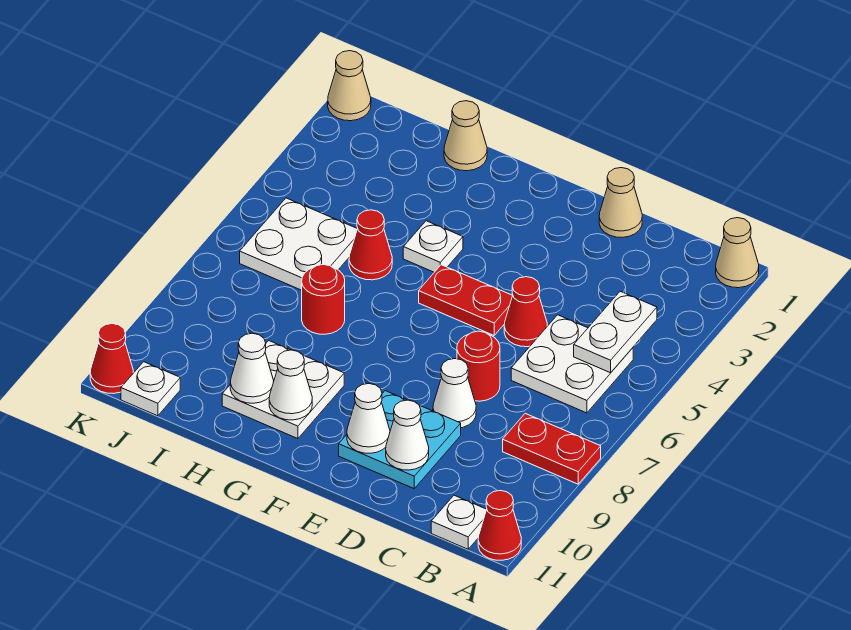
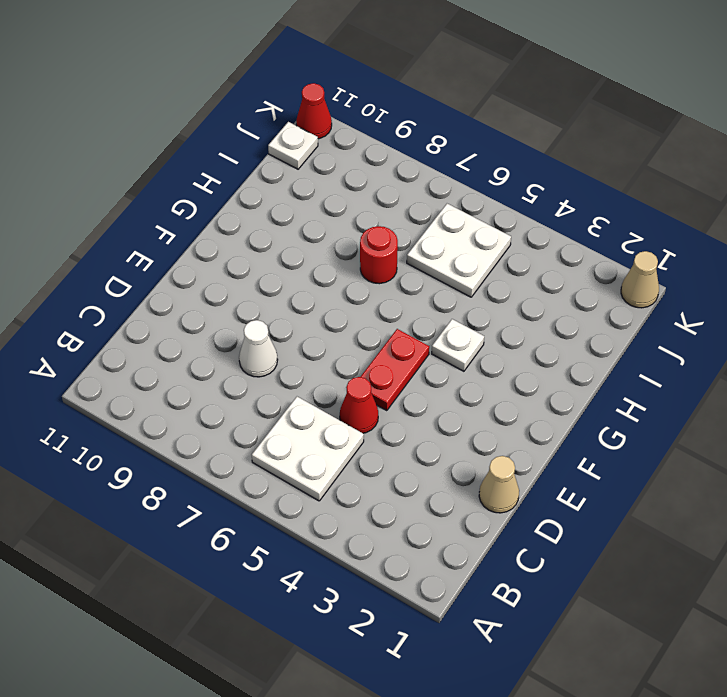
none -> tan cone A1 level 1
none -> red plate A8:B8 level 1
none -> red cone A11 level 1

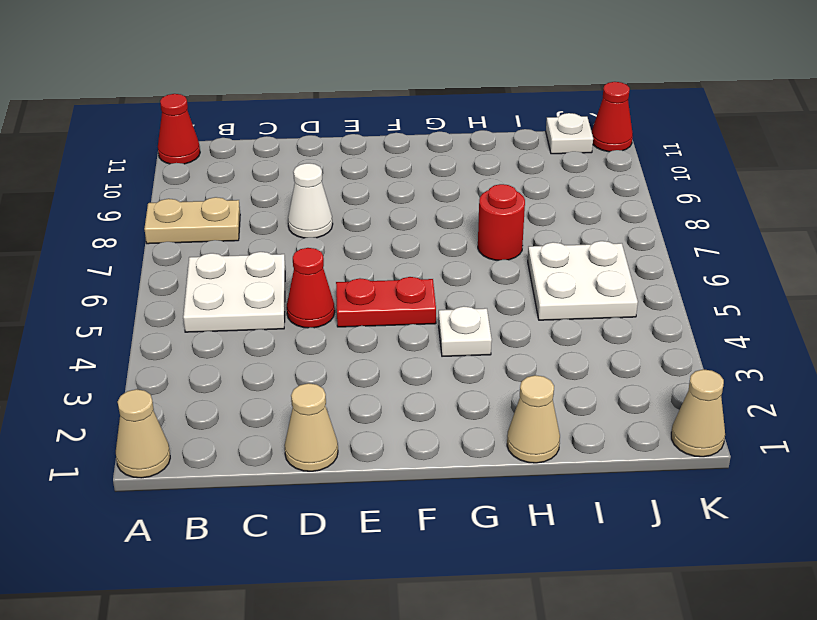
tan plate A8:B8 level 1 -> red plate A8:B8 level 1
none -> white plate B11 level 1
none -> red round brick D7 level 1
none -> cyan plate D9:E10 level 1

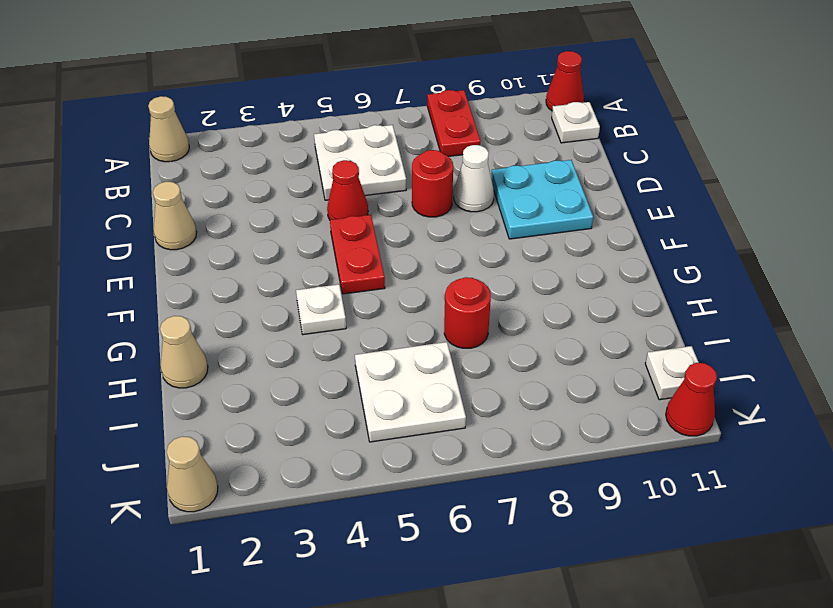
none -> white plate G9:H10 level 1
none -> red cone H5 level 1
none -> white plate B4:B5 level 2

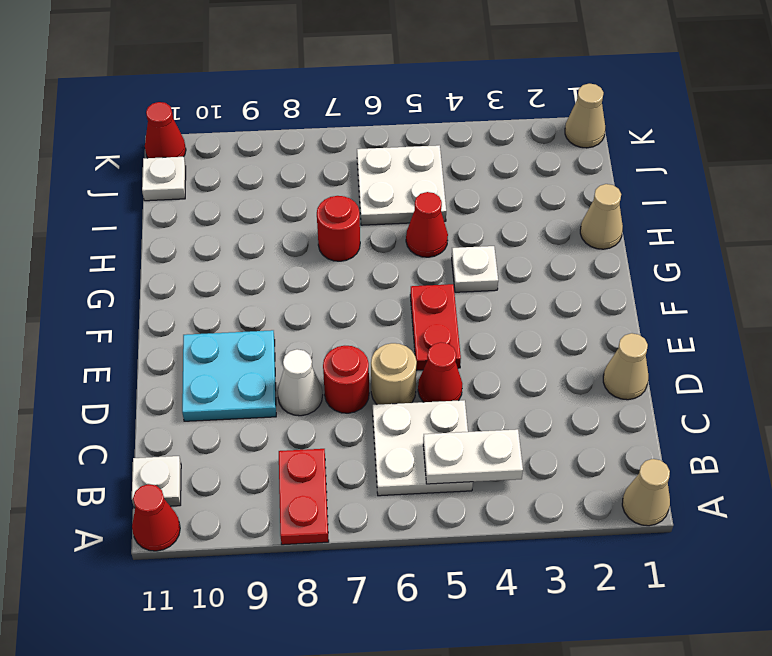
tan round brick D6 level 1 -> none
none -> white plate G9:H10 level 1
none -> white cone D10 level 2
none -> white cone E10 level 2

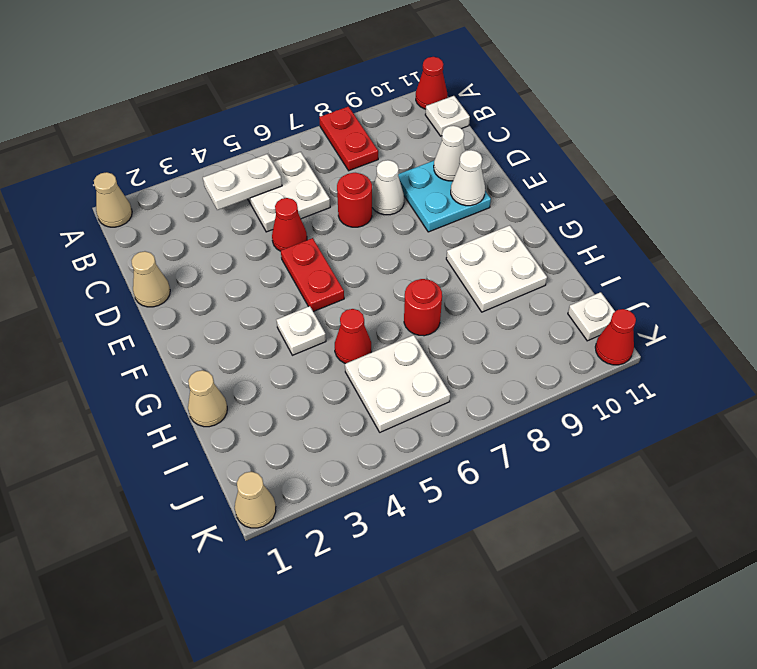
none -> white cone G10 level 2
none -> white cone H10 level 2

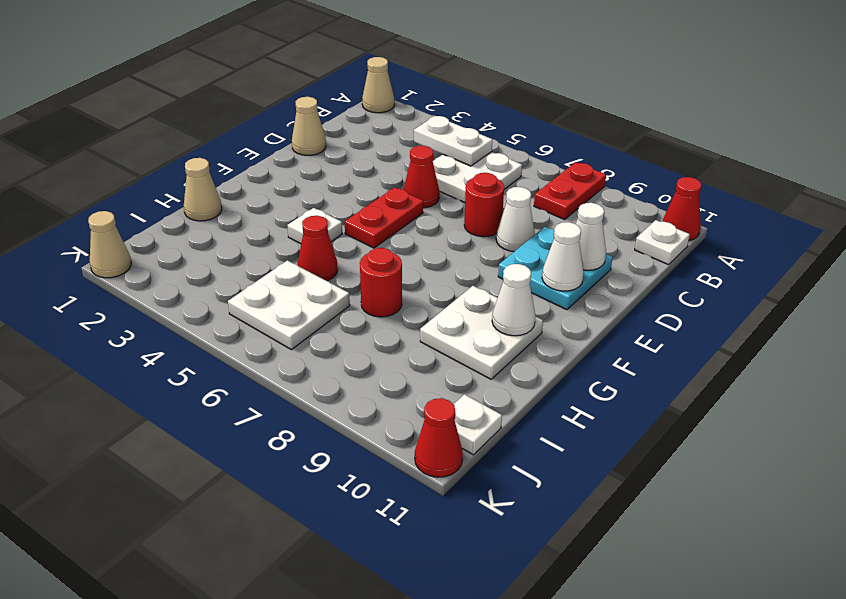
none -> white cone H10 level 2

